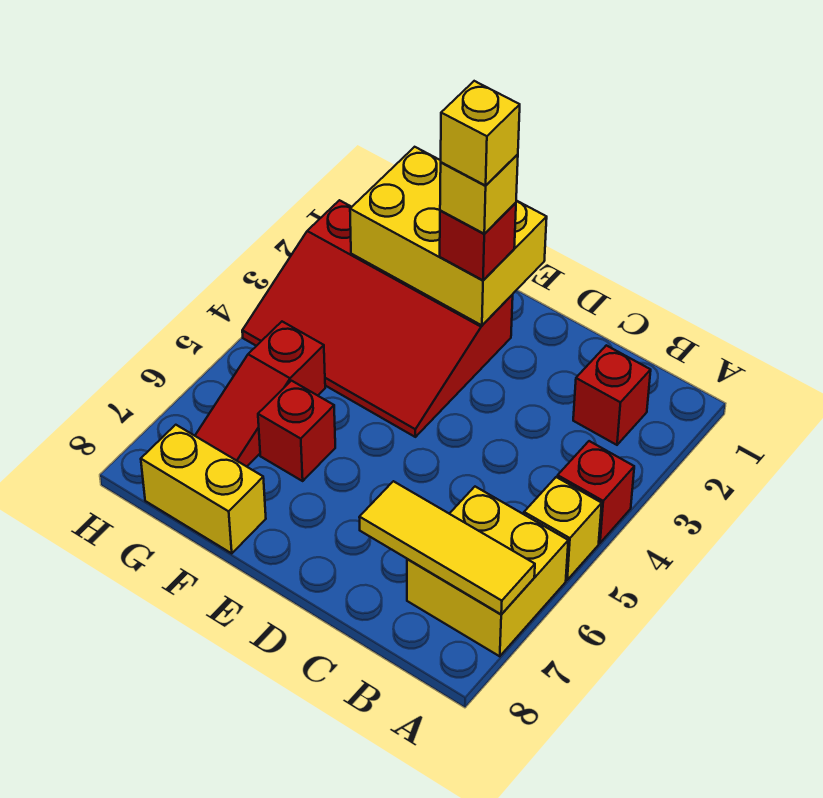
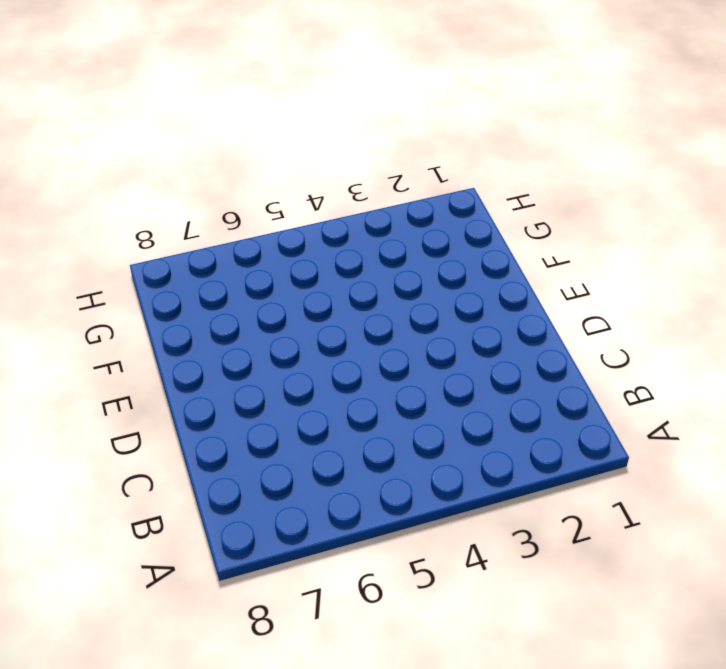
none -> red brick A4 level 1
none -> yellow brick A5 level 1
none -> yellow brick A6:B7 level 1

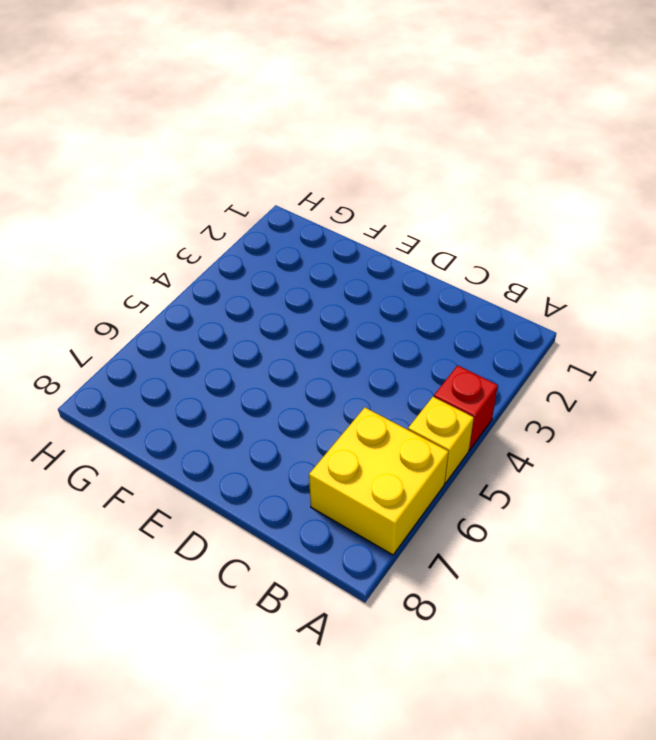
none -> red brick B2 level 1
none -> red slope E2:H4 level 1 top 2
none -> red brick F6 level 1

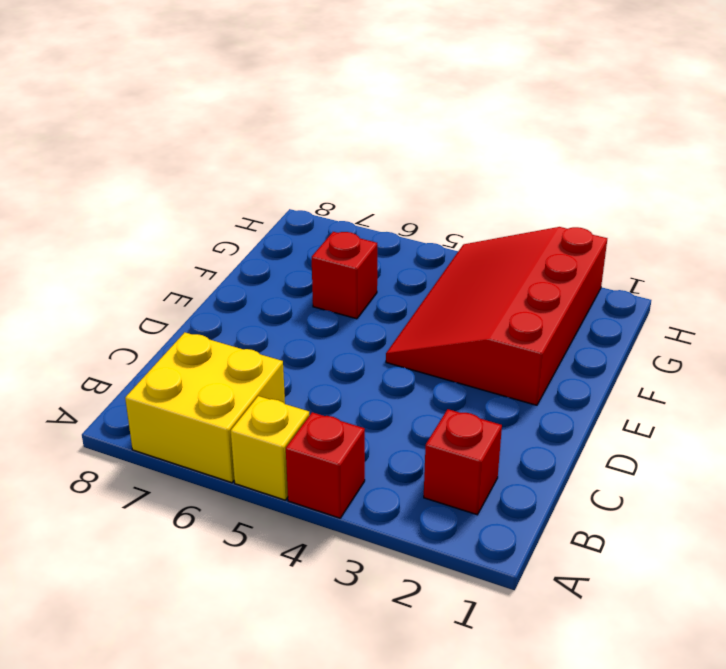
none -> yellow brick F8:G8 level 1
none -> red slope G5:G7 level 1 top 5
none -> yellow tile A7:C7 level 2

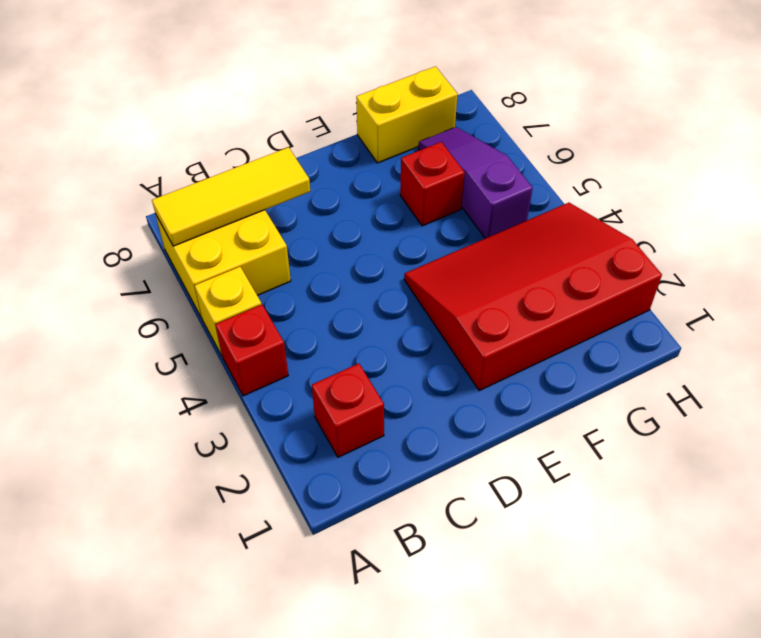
purple slope G5:G7 level 1 top 5 -> red slope G5:G7 level 1 top 5
none -> yellow brick E1:G2 level 2
none -> red brick E2 level 3
none -> yellow brick E2 level 4

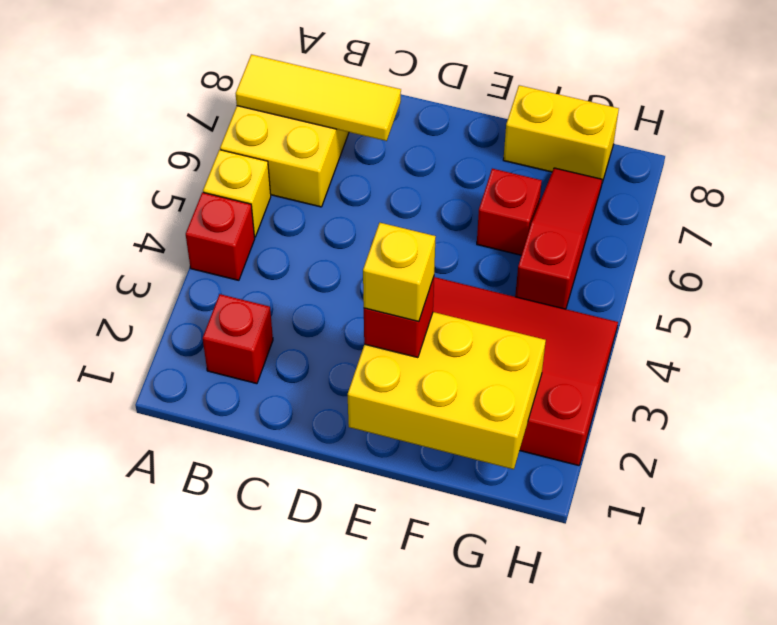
none -> yellow brick E2 level 5

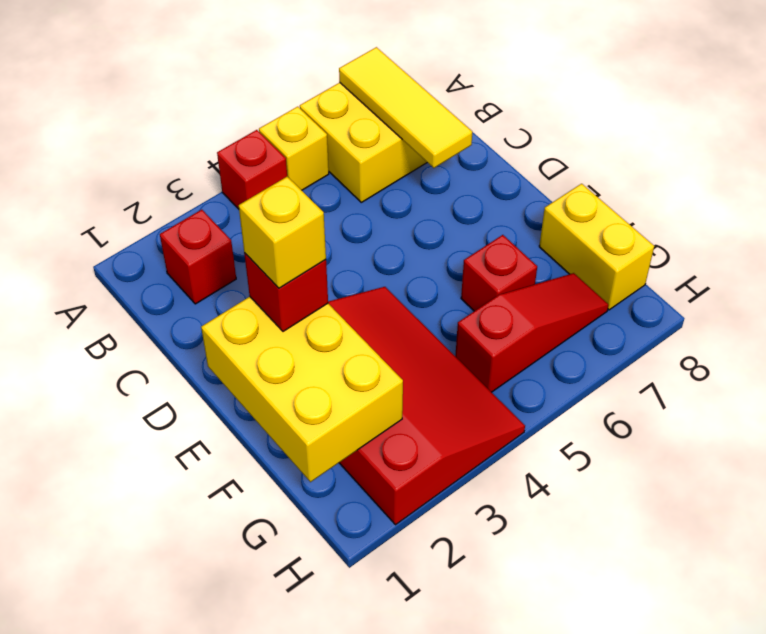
none -> yellow brick E2 level 5

